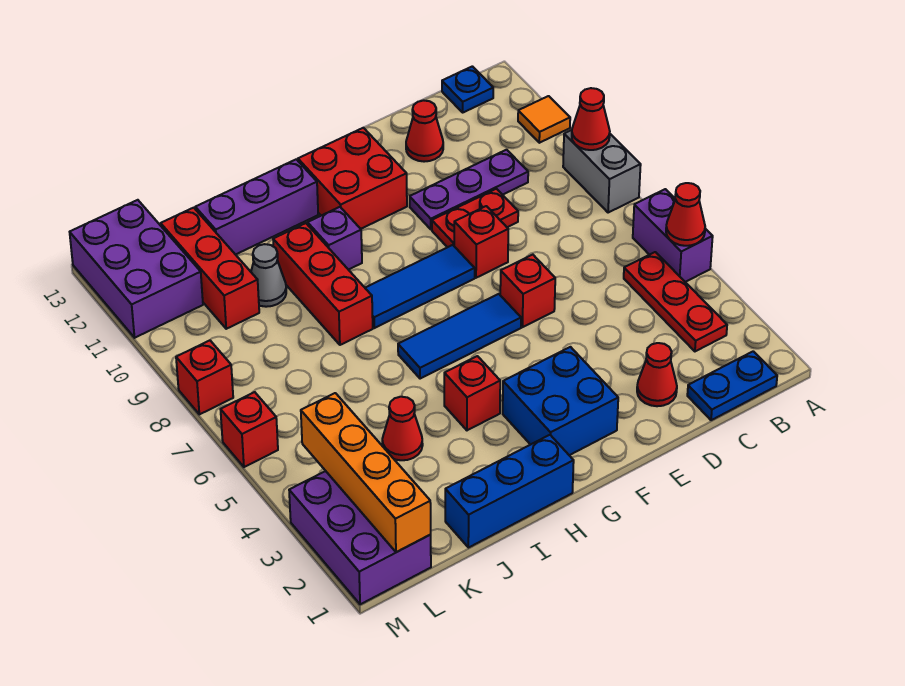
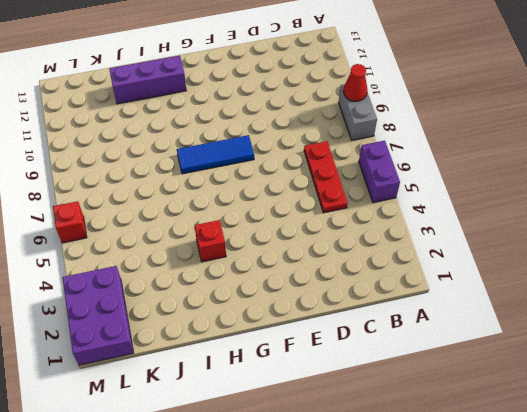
red plate C5:C7 level 1 -> red plate B3:B5 level 1
none -> orange tile A11 level 1
none -> blue plate B1:C1 level 1
none -> blue plate B13 level 1
none -> purple plate C10:E10 level 1

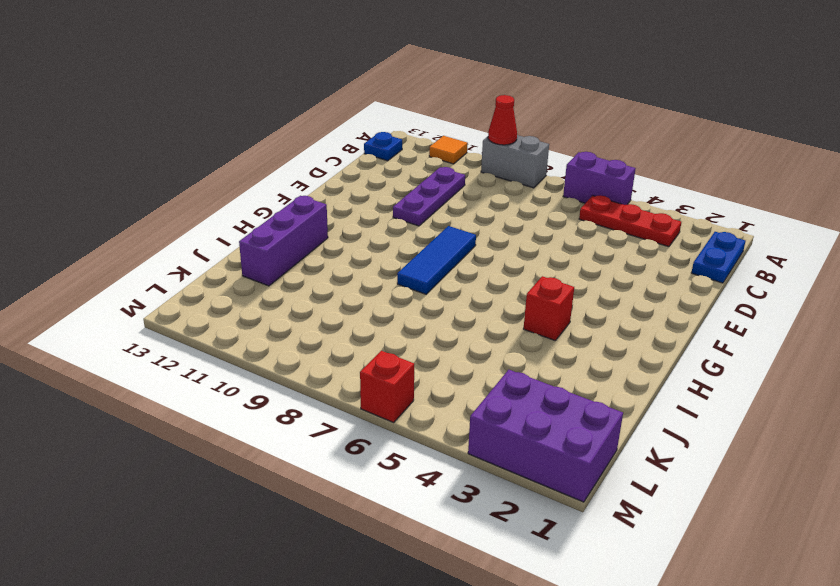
none -> red cone D2 level 1
none -> red plate D9:E9 level 1
none -> red cone D12 level 1
none -> red brick E6 level 1

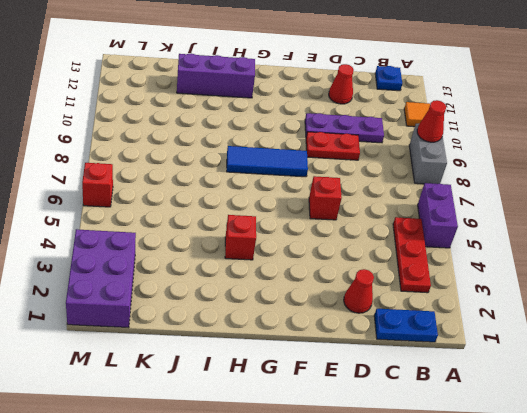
none -> red brick E8 level 1
none -> blue brick F2:G3 level 1
none -> blue tile F6:H6 level 1
none -> red brick F11:G12 level 1

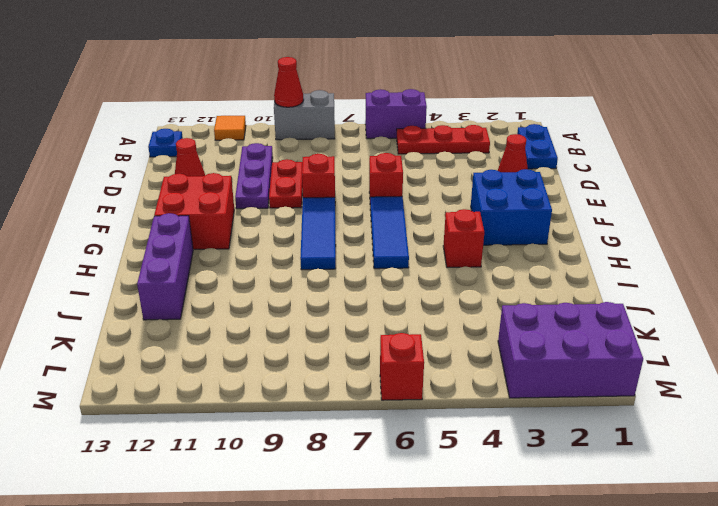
none -> blue brick H1:J1 level 1
none -> purple brick H10 level 1
none -> red brick I8:I10 level 1
none -> red cone J4 level 1

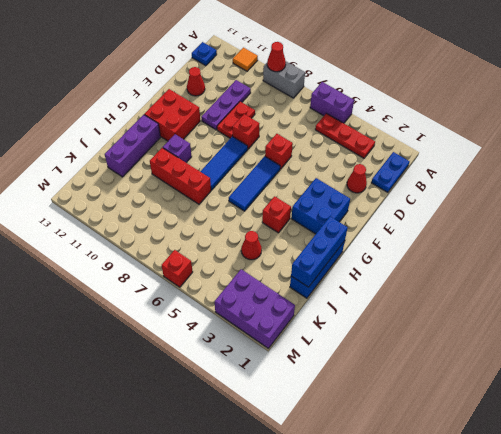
blue brick H1:J1 level 2 -> none
none -> grey cone J10 level 1
none -> red brick K10:K12 level 1
none -> purple brick L11:M13 level 1
none -> red brick M8 level 1

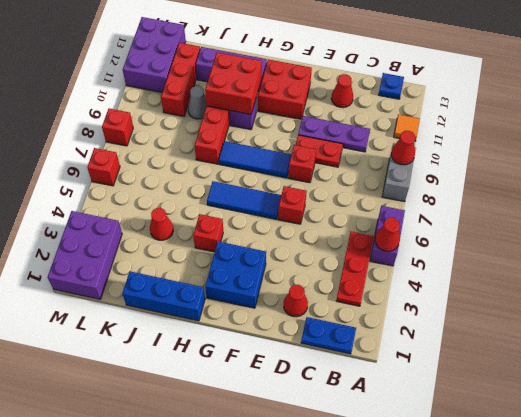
red brick H10:I11 level 2 -> none
none -> orange brick L1:L4 level 2

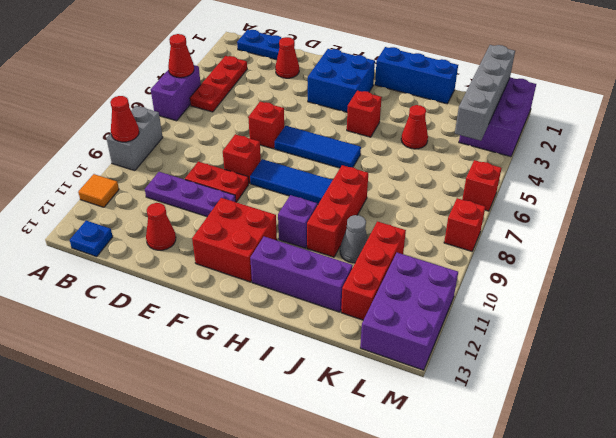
grey brick L1:L4 level 2 -> orange brick L1:L4 level 2

